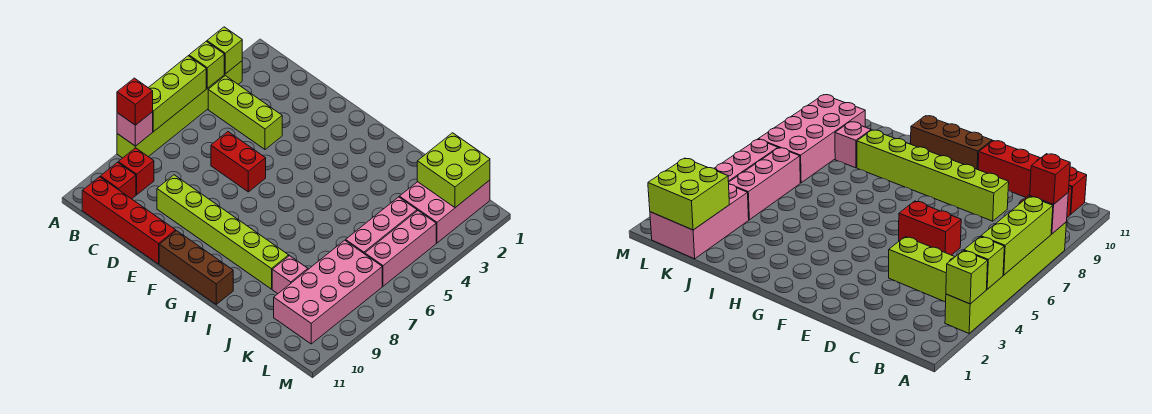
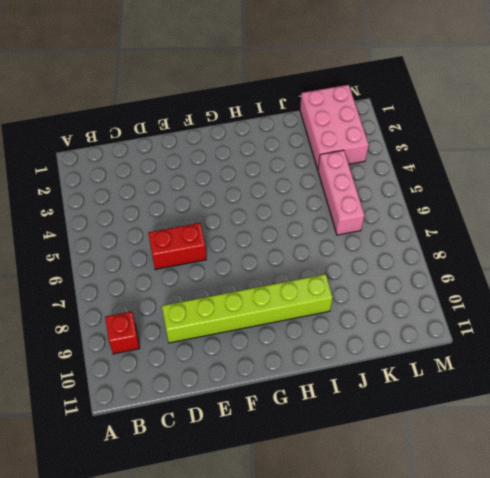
none -> lime brick A3:A8 level 1
none -> lime brick B4:D4 level 1
none -> red brick B10 level 1

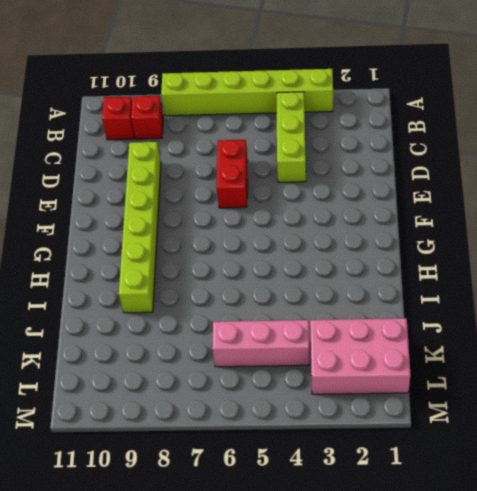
none -> red brick B11:E11 level 1
none -> brown brick F11:H11 level 1
none -> pink brick J9 level 1

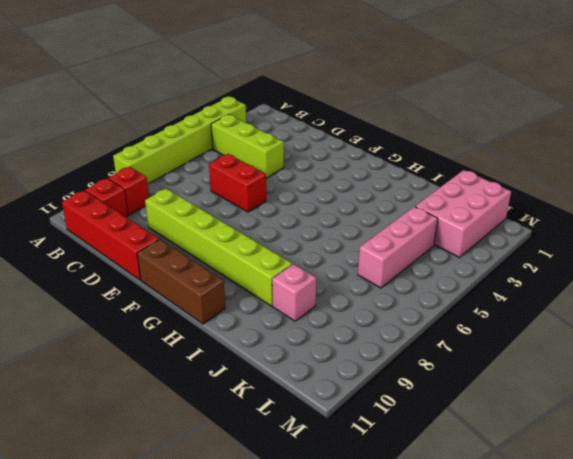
none -> pink brick K7:L10 level 1
none -> pink brick L4:L6 level 1
none -> lime brick A3 level 2

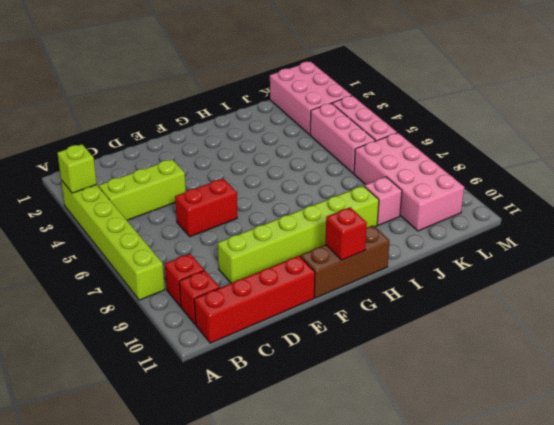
red brick G11 level 2 -> red brick A8 level 3
none -> lime brick A4 level 2
none -> lime brick A5:A7 level 2
none -> pink brick A8 level 2

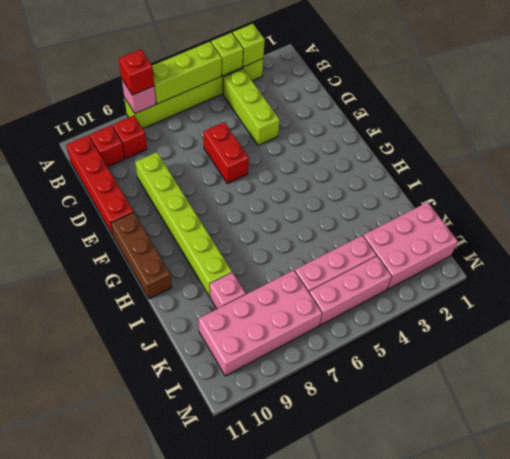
none -> lime brick K1:L2 level 2

